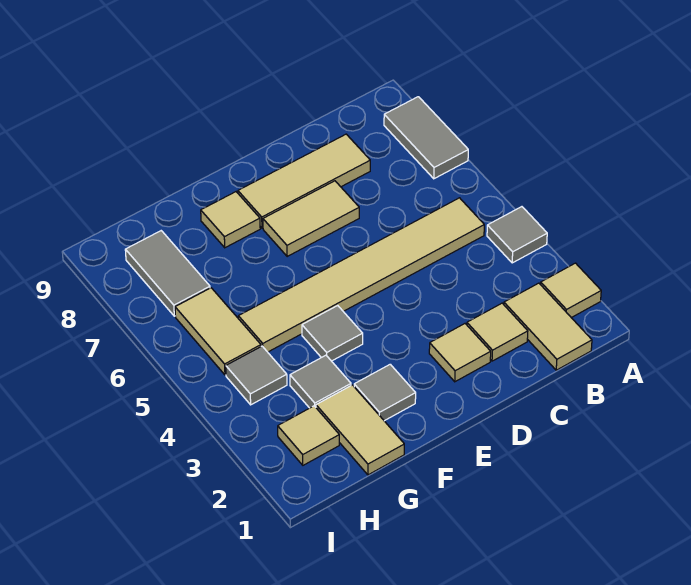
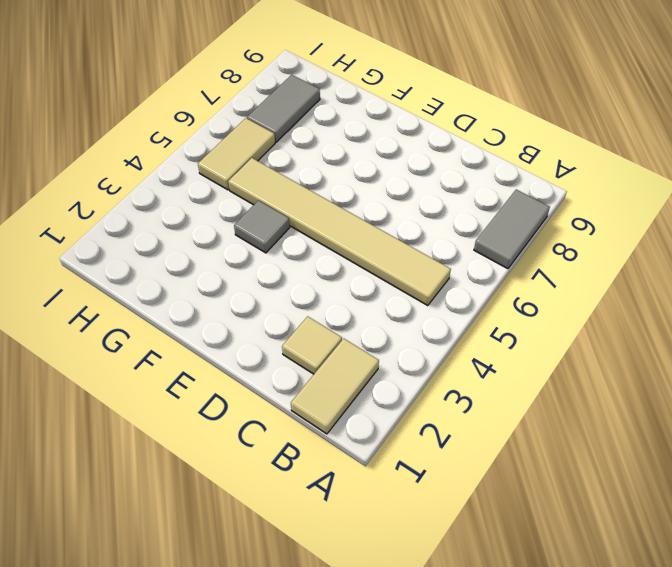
none -> tan tile A2 level 1
none -> grey tile A4 level 1
none -> tan tile C8:E8 level 1

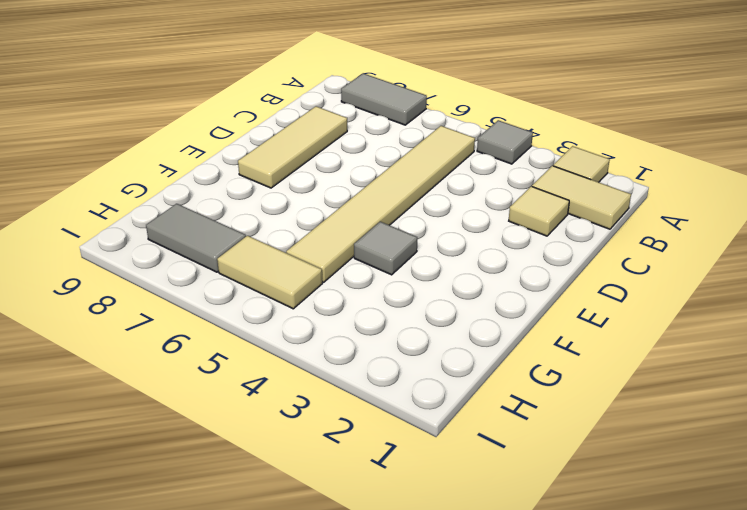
none -> tan tile D2 level 1
none -> tan tile D7:E7 level 1
none -> grey tile F2 level 1

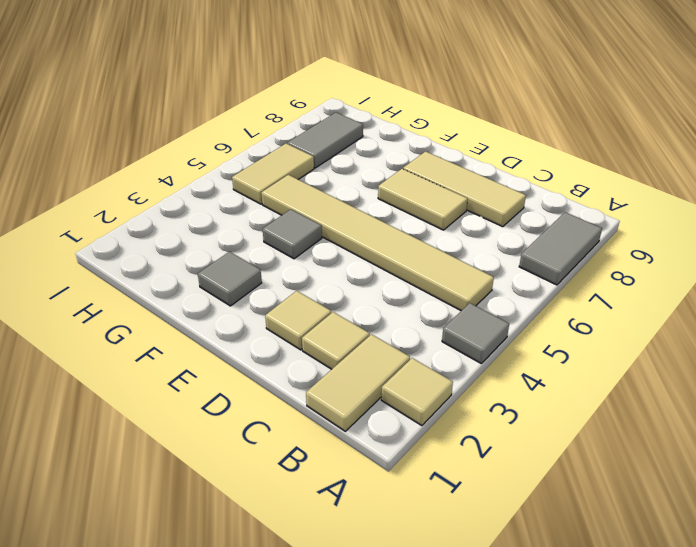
none -> tan tile F8 level 1
none -> tan tile G1:G2 level 1
none -> grey tile G3 level 1

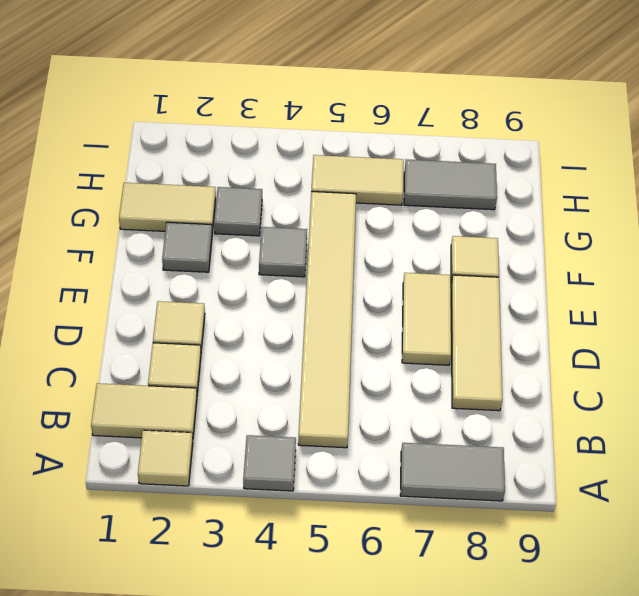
none -> tan tile H2 level 1
none -> grey tile H4 level 1

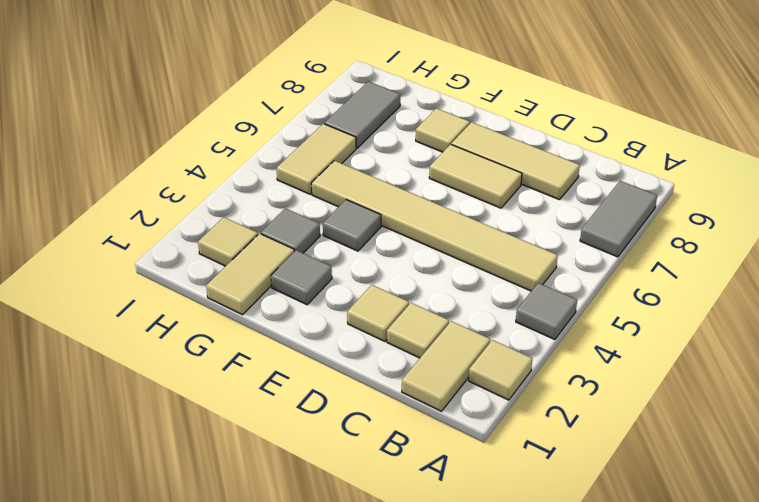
none -> grey tile H4 level 1

